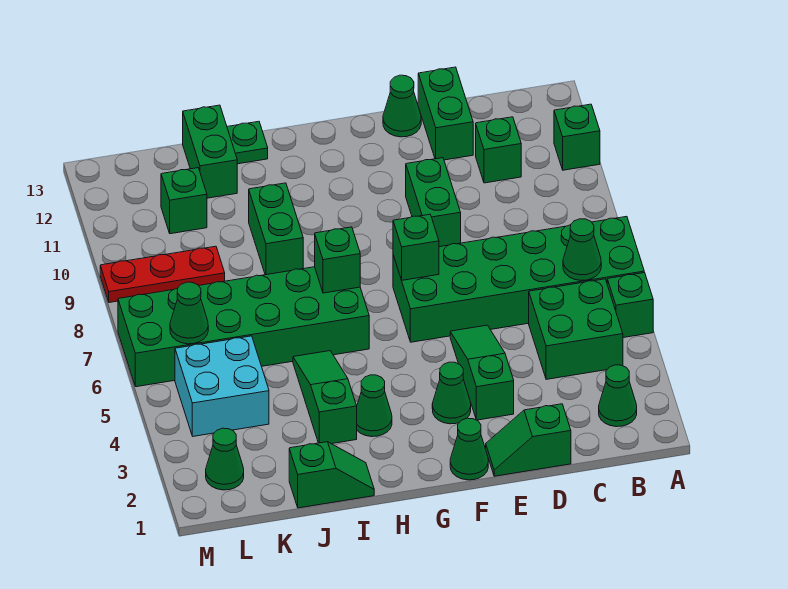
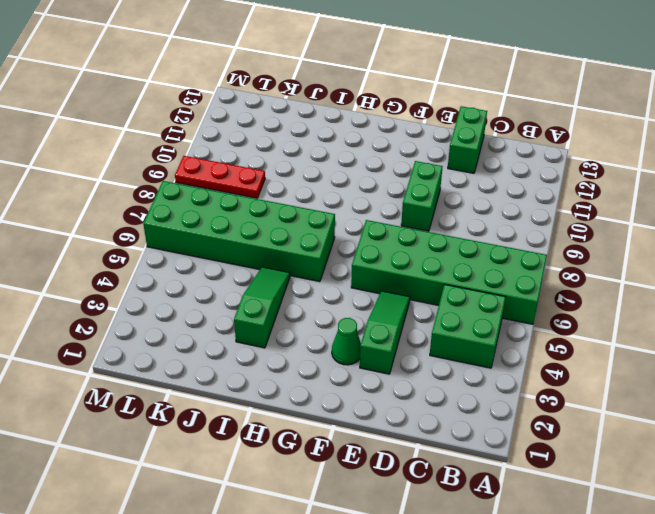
none -> green brick A5 level 1
none -> green brick A11 level 1
none -> green cone B2 level 1

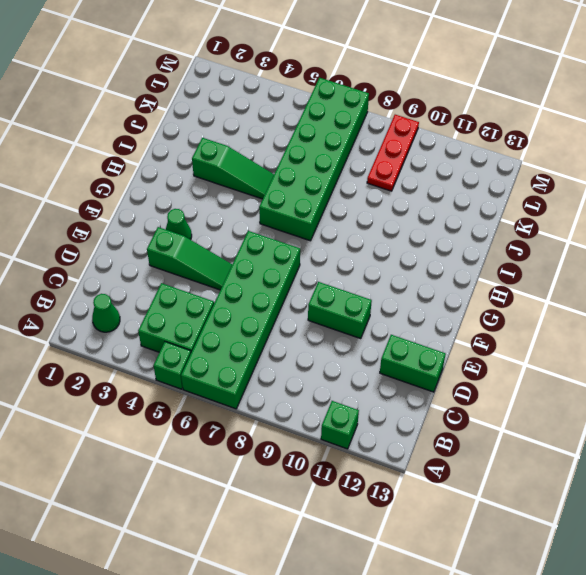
none -> green brick C11 level 1
none -> green slope D1:E1 level 1 top D
none -> green cone E13 level 1

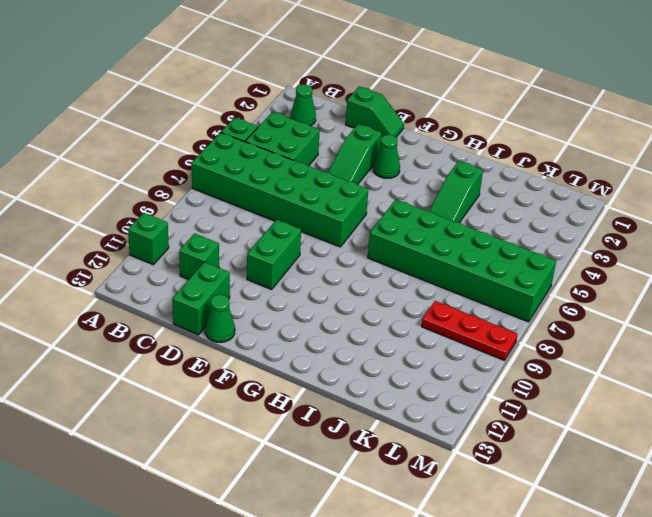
none -> green cone F1 level 1
none -> green cone H3 level 1
none -> green slope I1:J1 level 1 top J

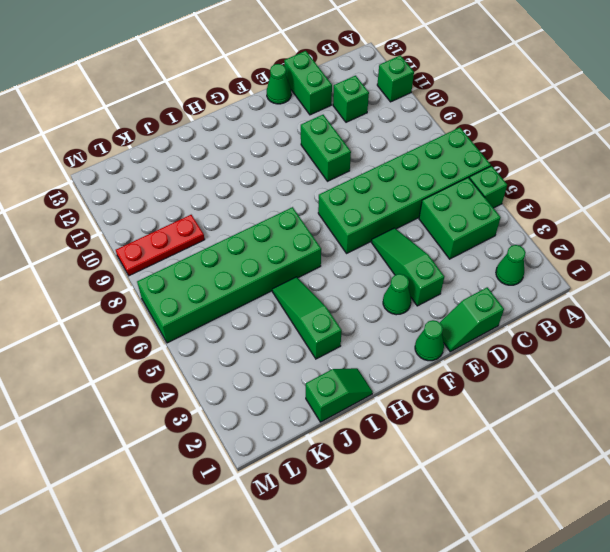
none -> green cone H3 level 1
none -> green brick I9:I10 level 1
none -> green plate I13 level 1

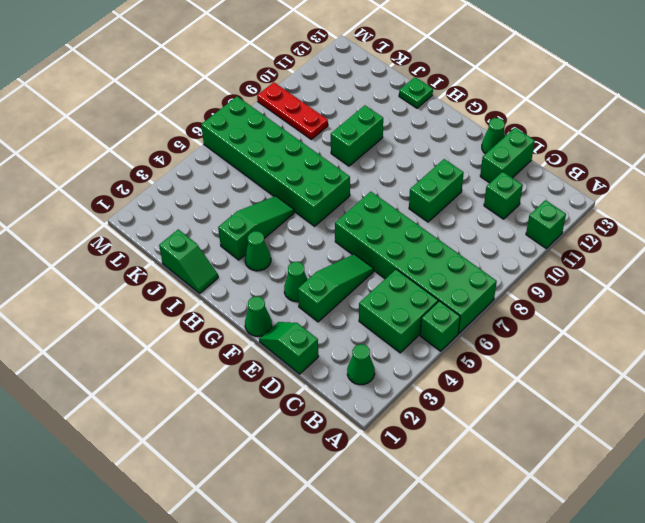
none -> green brick J12:J13 level 1
none -> cyan brick K4:L5 level 1
none -> green brick K11 level 1

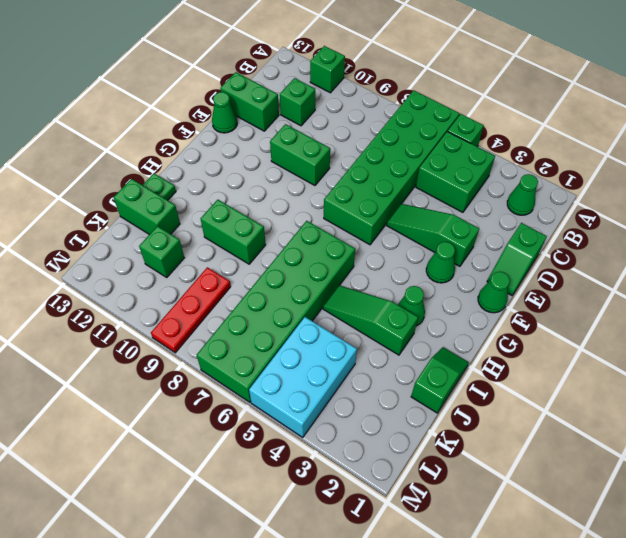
cyan brick K4:M5 level 1 -> cyan brick K4:L5 level 1
none -> green cone L2 level 1
none -> green cone B6 level 2
none -> green brick F7 level 2

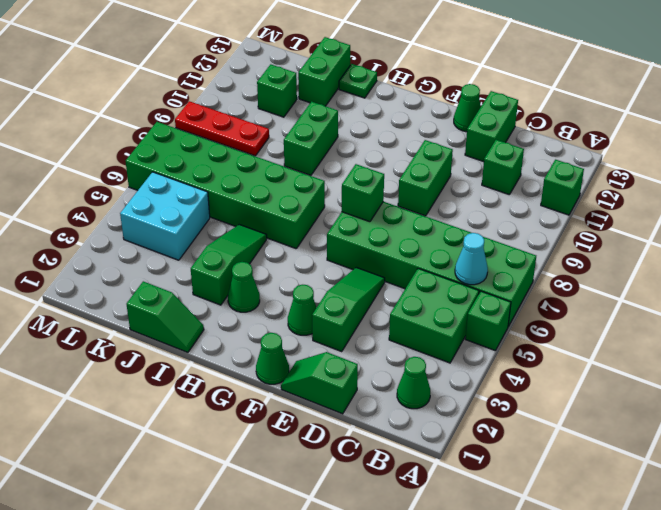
cyan cone B6 level 2 -> green cone B6 level 2
none -> green cone L2 level 1
none -> green brick H7 level 2
none -> green cone L6 level 2

